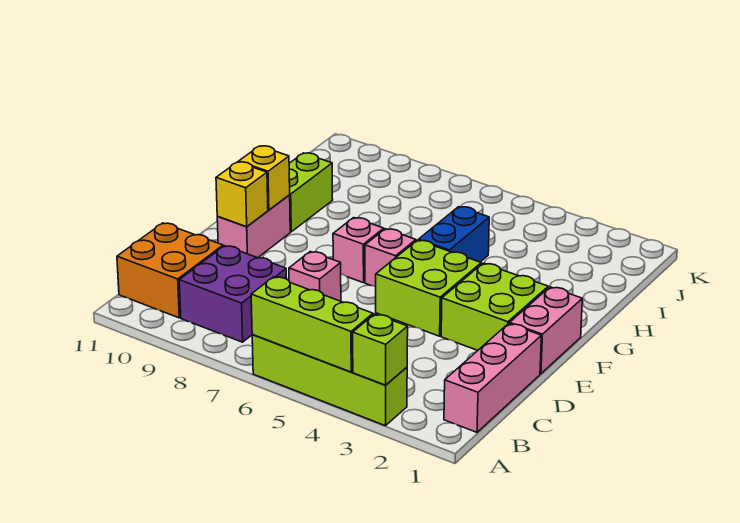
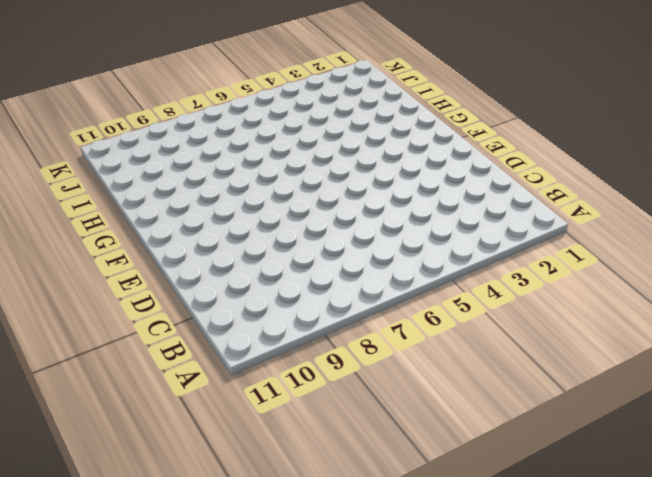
none -> lime brick A3:A6 level 1
none -> pink brick B1:D1 level 1
none -> purple brick B8:C9 level 1

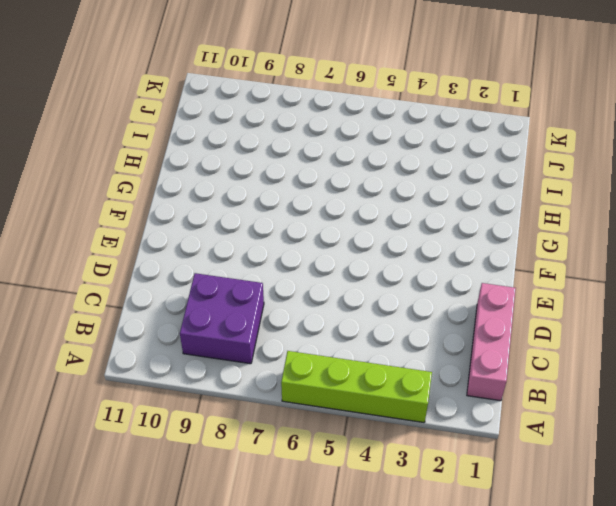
none -> orange brick B10:C11 level 1
none -> pink brick D7 level 1
none -> pink brick E1:F1 level 1

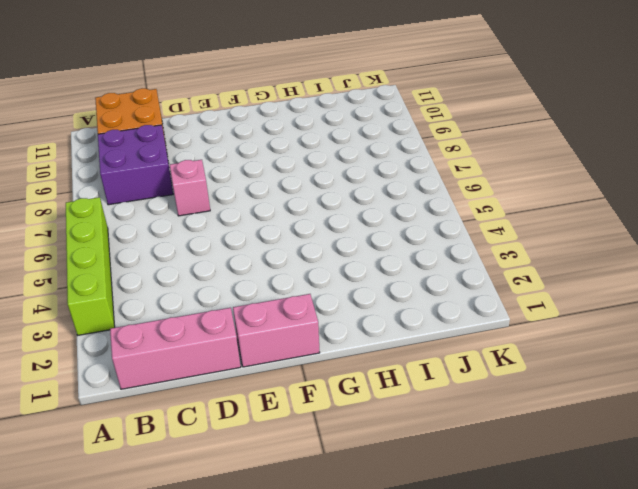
none -> lime brick E2:F3 level 1
none -> lime brick E4:F5 level 1
none -> pink brick E10:F10 level 1

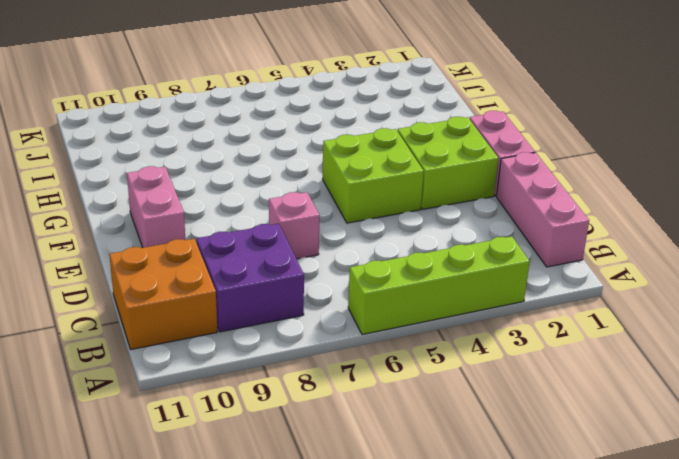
none -> pink brick F6 level 1
none -> pink brick F7 level 1
none -> blue brick G5:H5 level 1

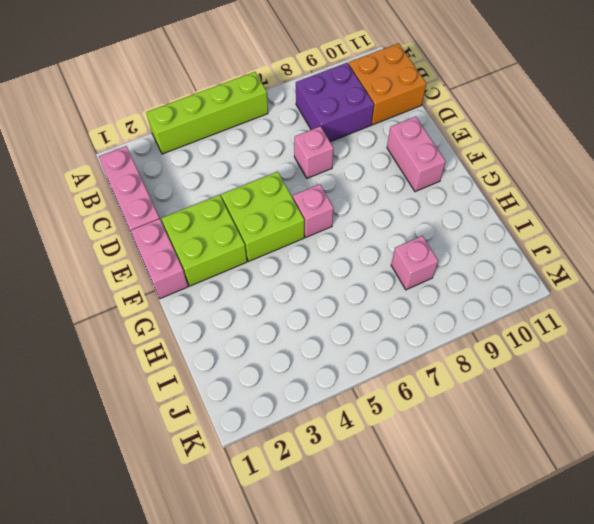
pink brick I8 level 1 -> pink brick F7 level 1
none -> blue brick G5:H5 level 1
none -> lime brick G10:H10 level 1
none -> lime brick A3 level 2

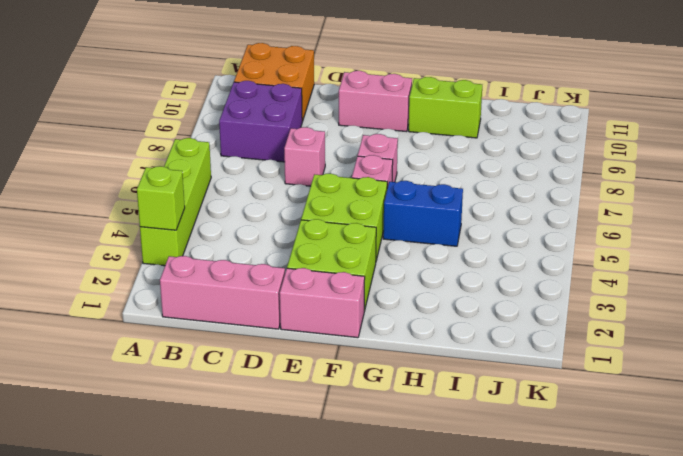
none -> lime brick A4:A6 level 2
none -> yellow brick E10 level 2
none -> yellow brick F10 level 2

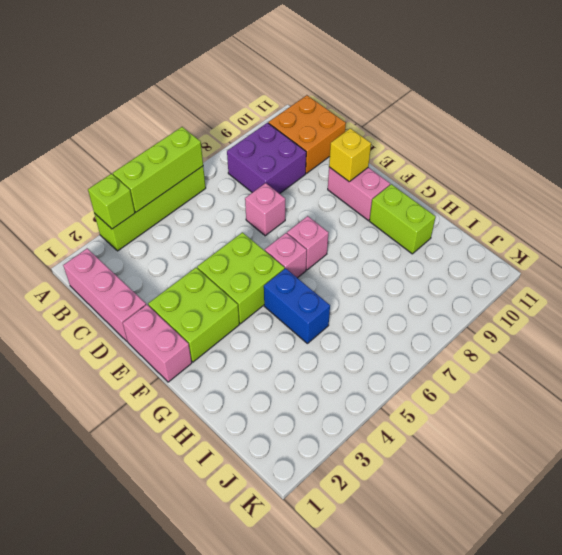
none -> yellow brick F10 level 2

